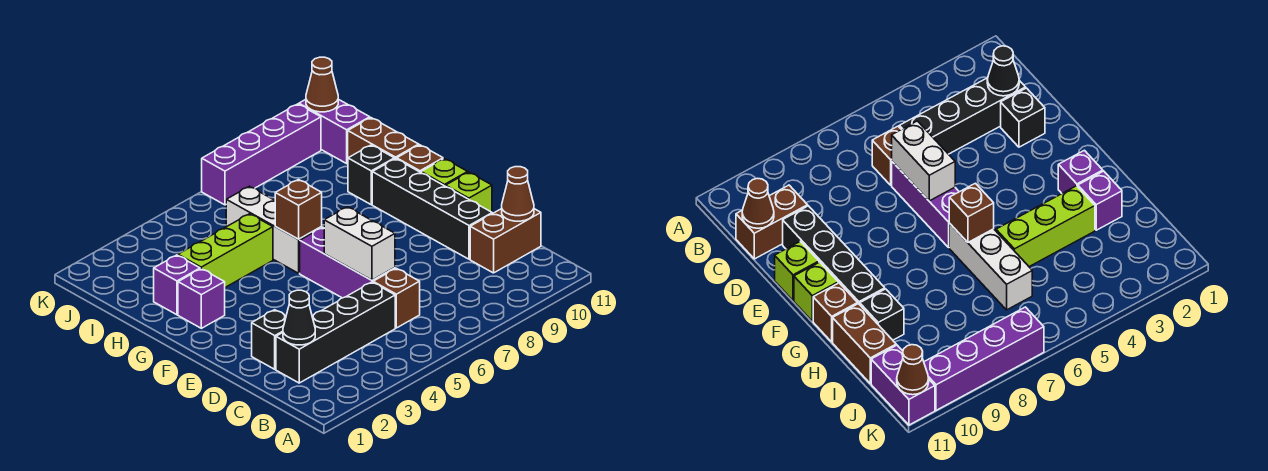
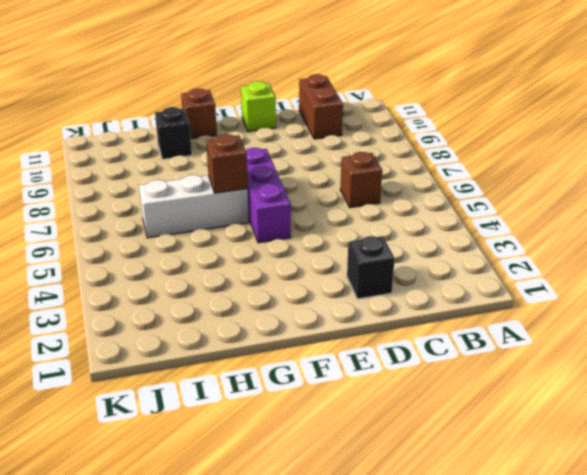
purple brick F5:F7 level 1 -> purple brick D6:F6 level 1
none -> black brick C2:C5 level 1
none -> black brick D10:G10 level 1
none -> lime brick F11 level 1

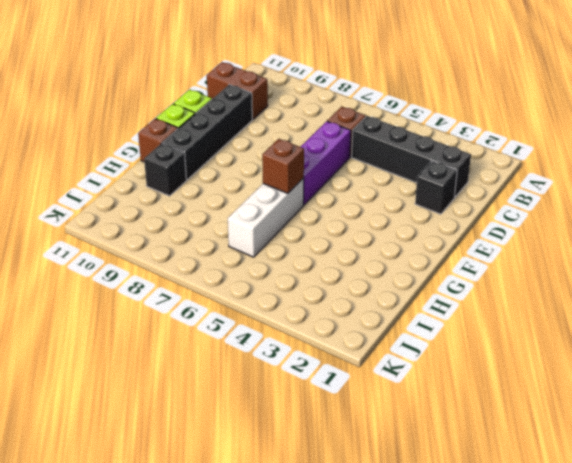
none -> purple brick G2 level 1
none -> purple brick H2 level 1
none -> lime brick H3:H5 level 1

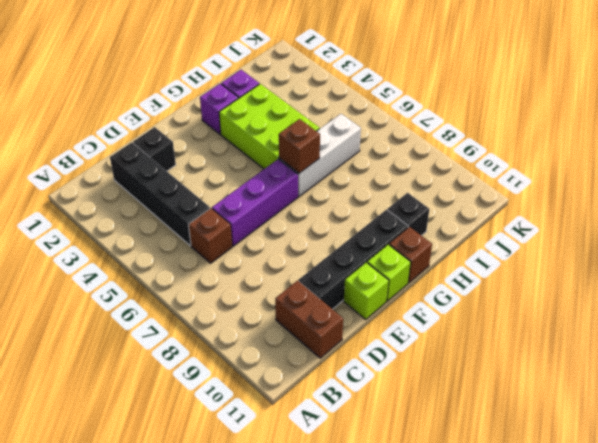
lime brick G3:H5 level 1 -> lime brick H3:H5 level 1
none -> brown brick H11:I11 level 1
none -> purple brick J11:K11 level 1
none -> purple brick K7:K10 level 1

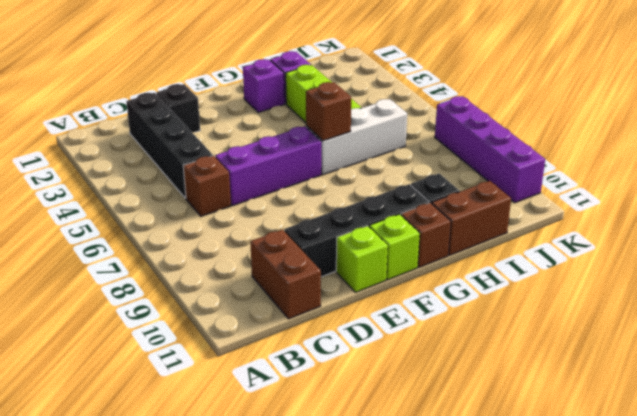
none -> purple brick J11:K11 level 1
none -> black cone C2 level 2
none -> brown cone C11 level 2

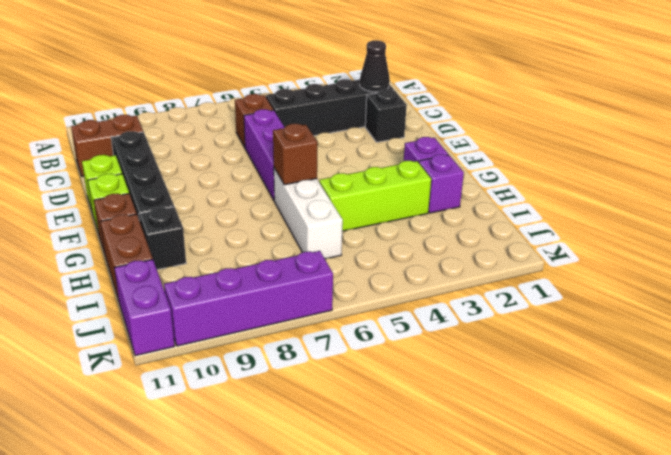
none -> brown cone C11 level 2
none -> white brick D6:E6 level 2
none -> brown cone K11 level 2

